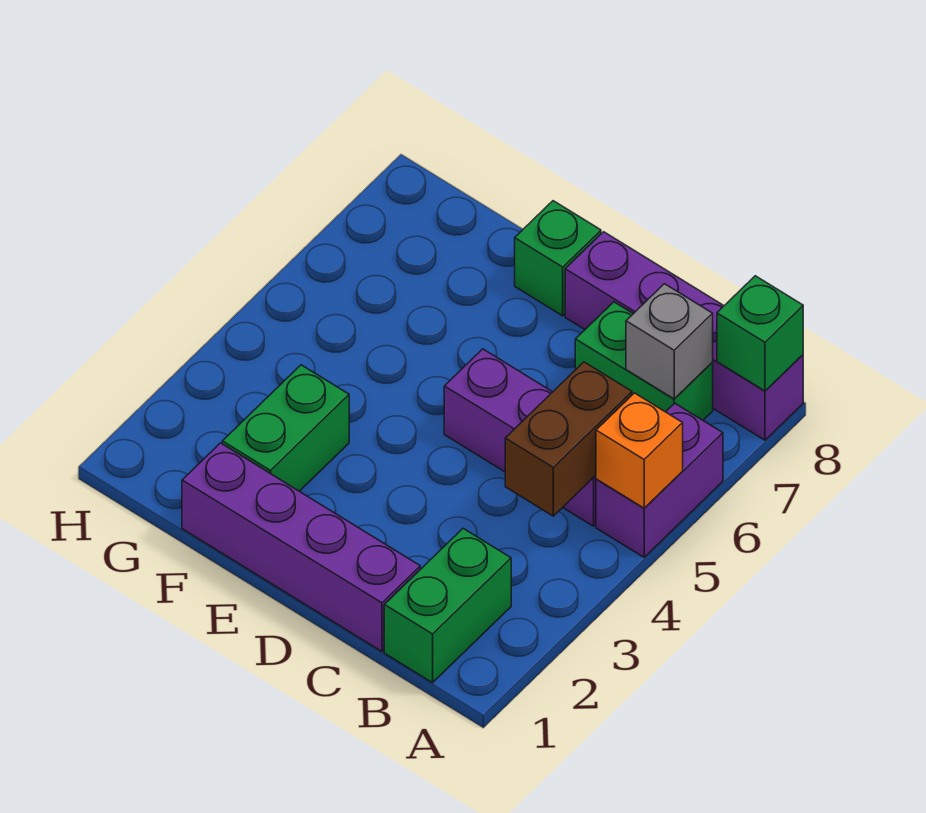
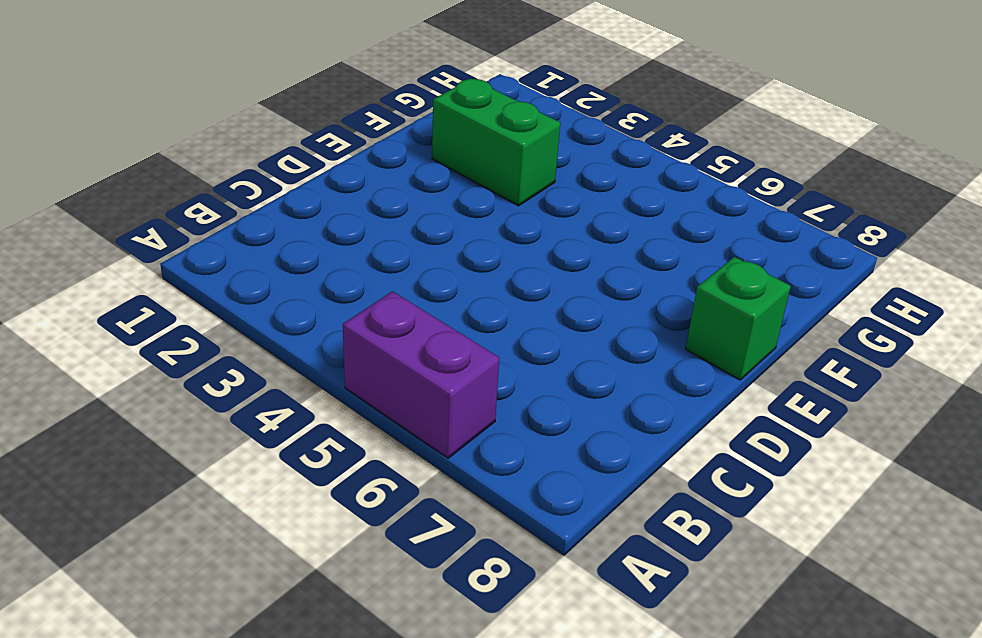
none -> purple brick A8:D8 level 1
none -> green brick B1:B2 level 1
none -> purple brick B5:D5 level 1

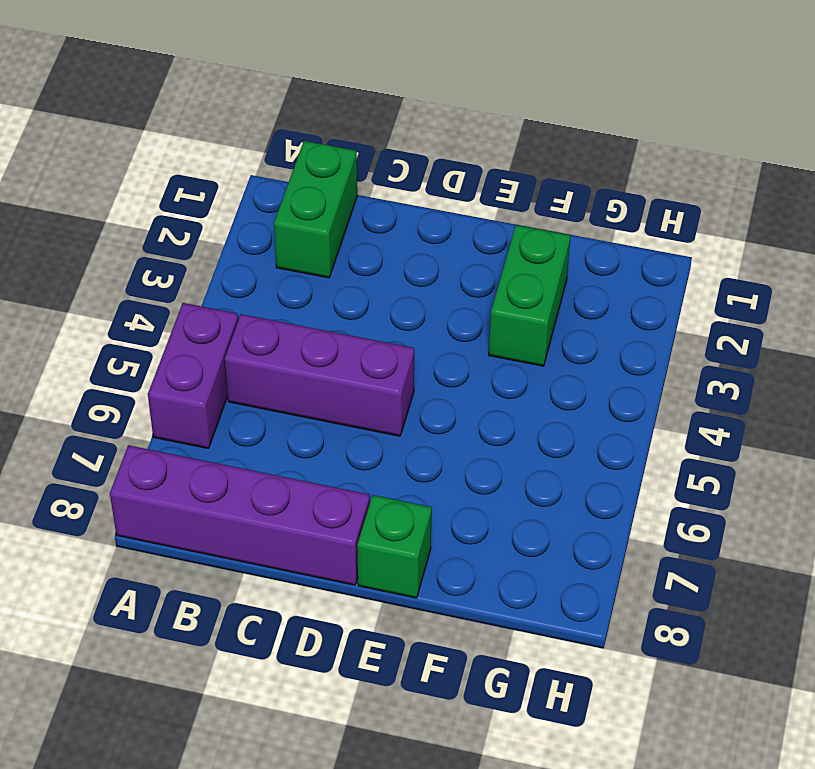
none -> green brick B7:C7 level 1
none -> purple brick C1:F1 level 1
none -> orange brick A5 level 2

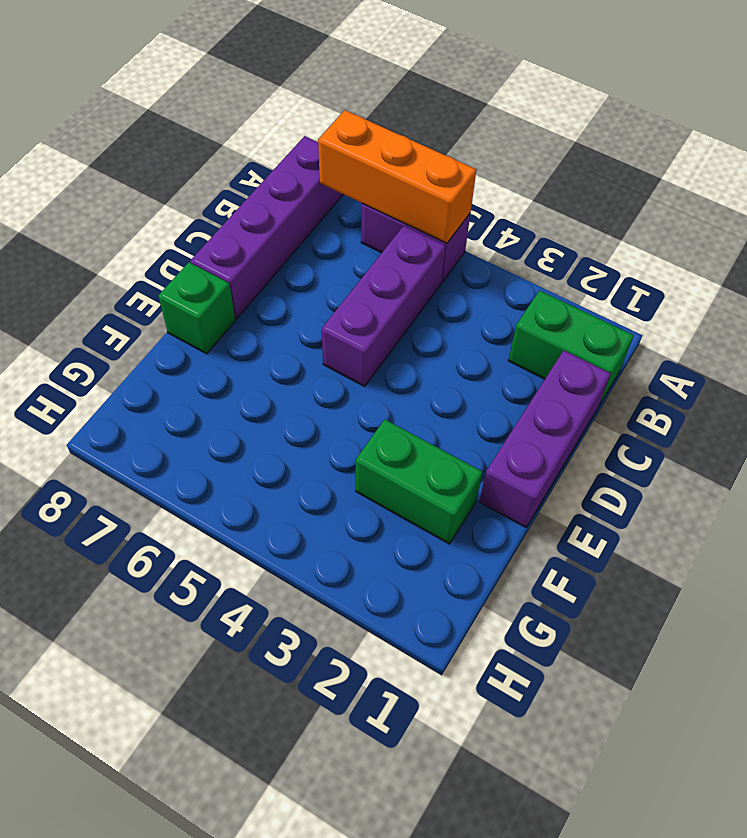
orange brick A5:A7 level 2 -> orange brick A5 level 2
purple brick C1:E1 level 1 -> purple brick C1:F1 level 1
none -> green brick B7:C7 level 1
none -> green brick A8 level 2
none -> brown brick B4:B5 level 2

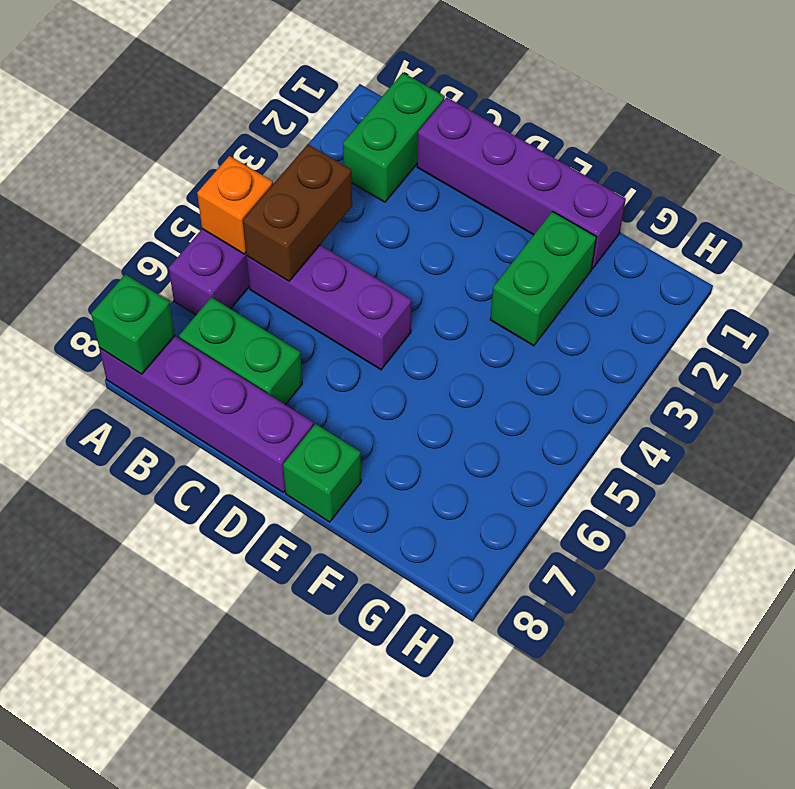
none -> grey brick B7 level 2

